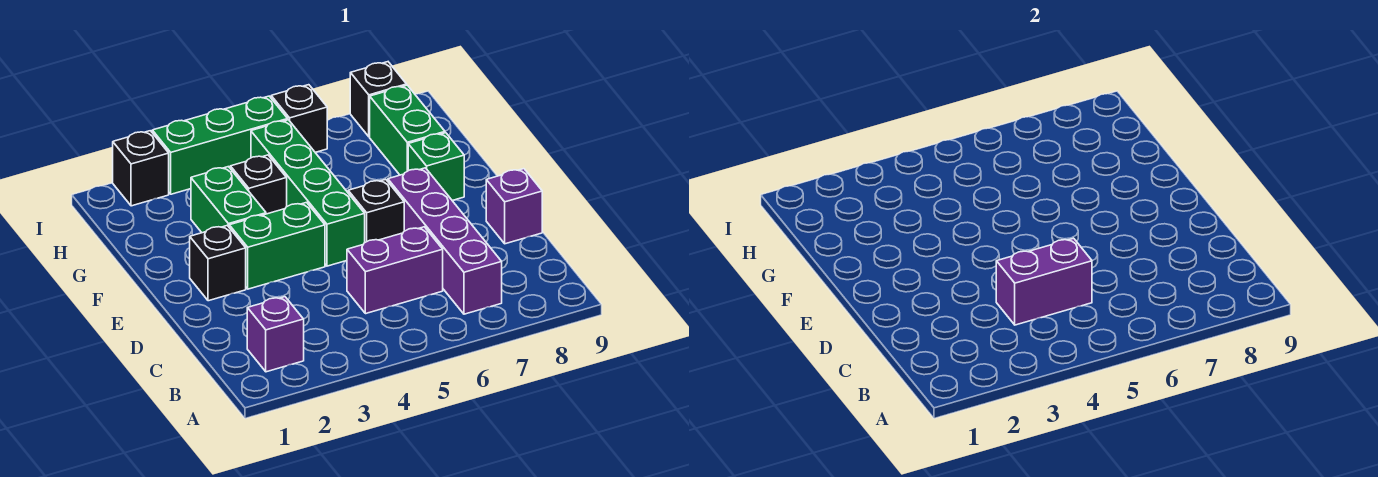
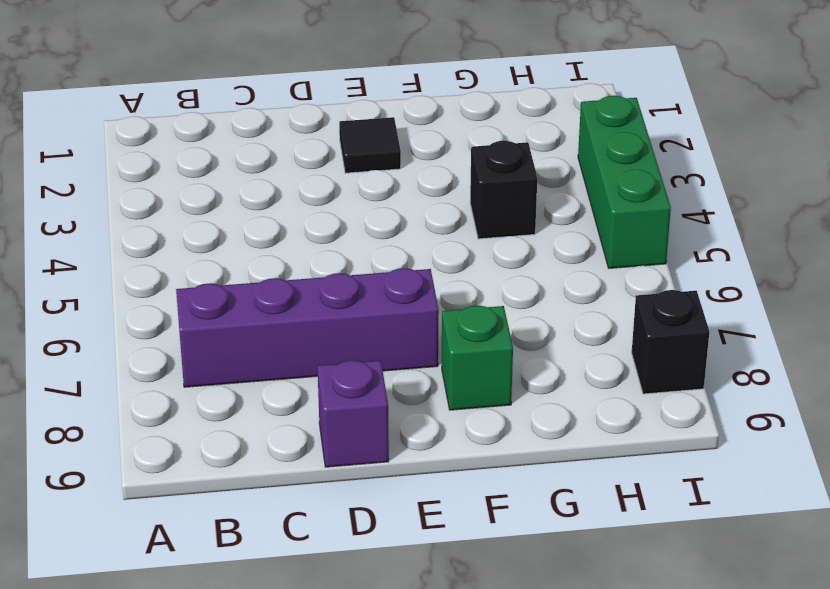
black tile E2 level 1 -> black brick E2 level 1
none -> purple brick B2 level 1
none -> purple brick C5:C6 level 1
none -> green brick E3:E4 level 1

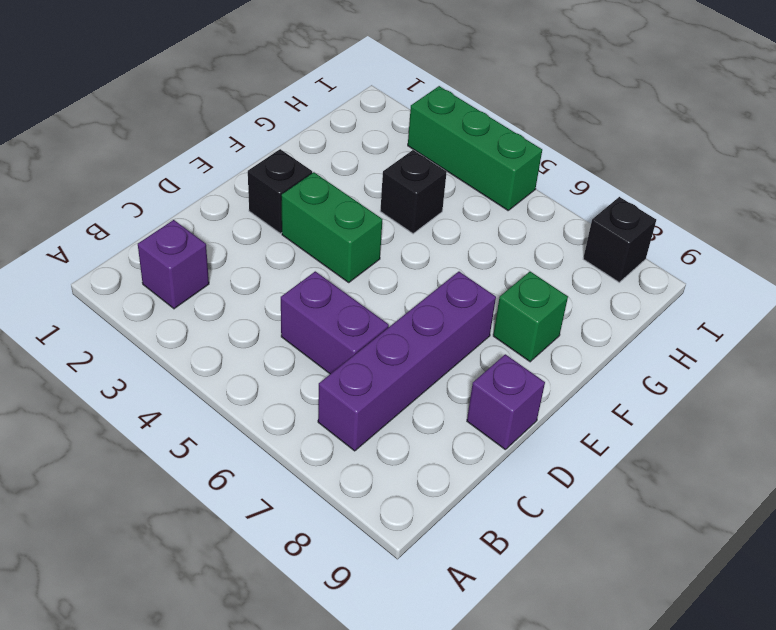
none -> green brick E5:H5 level 1
none -> black brick E6 level 1
none -> green brick F3:G3 level 1

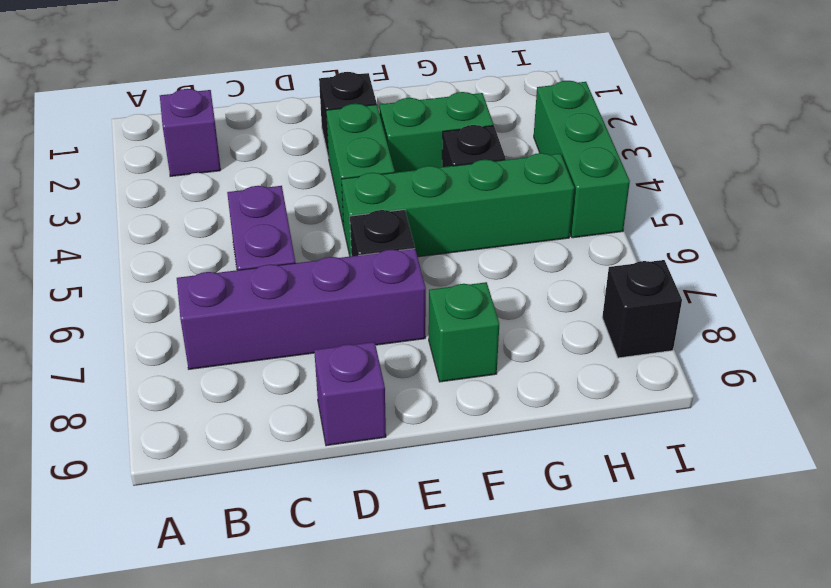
none -> green brick G8:H8 level 1
none -> black brick I2 level 1
none -> black brick I6 level 1

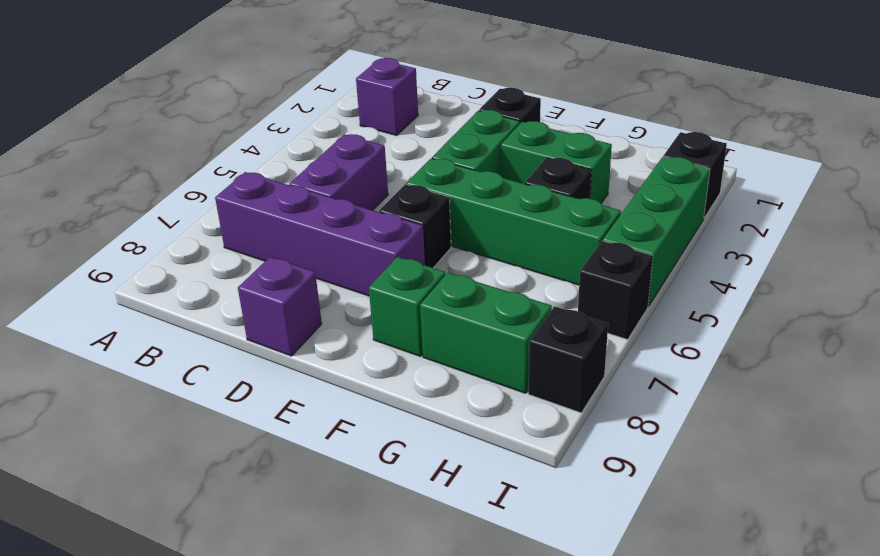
none -> purple brick C4:C5 level 2

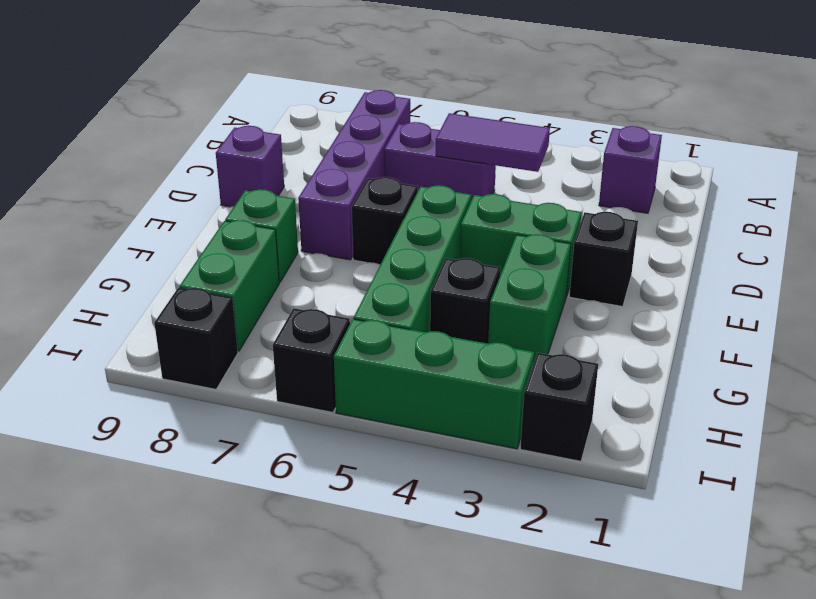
purple tile C4:C5 level 2 -> purple brick C4:C5 level 2

